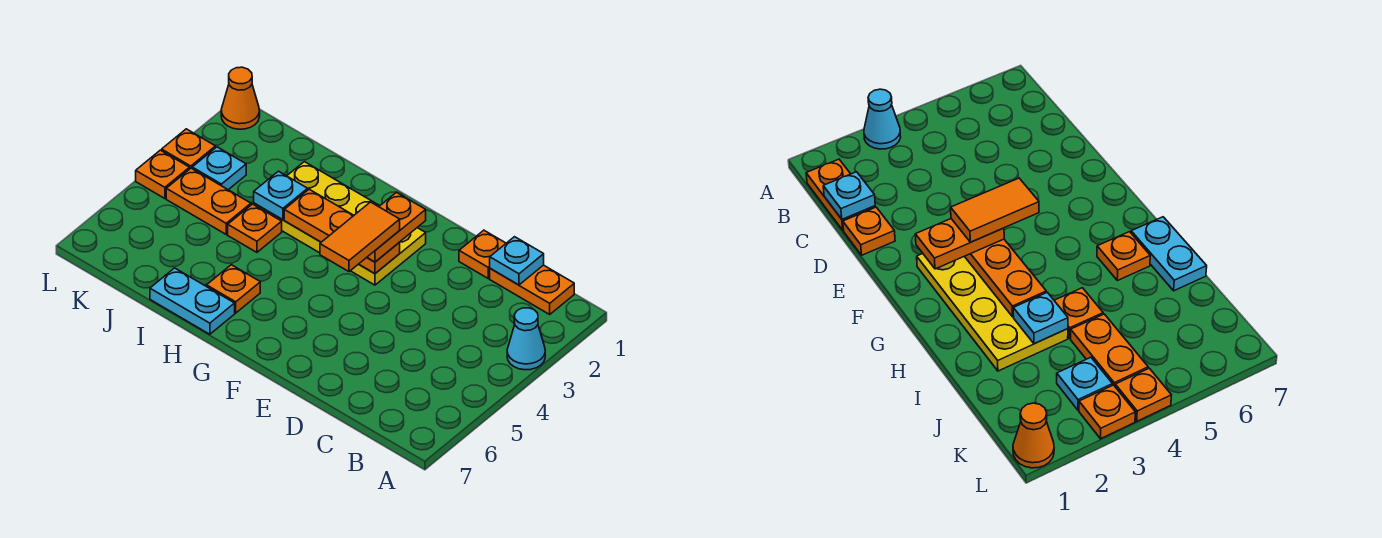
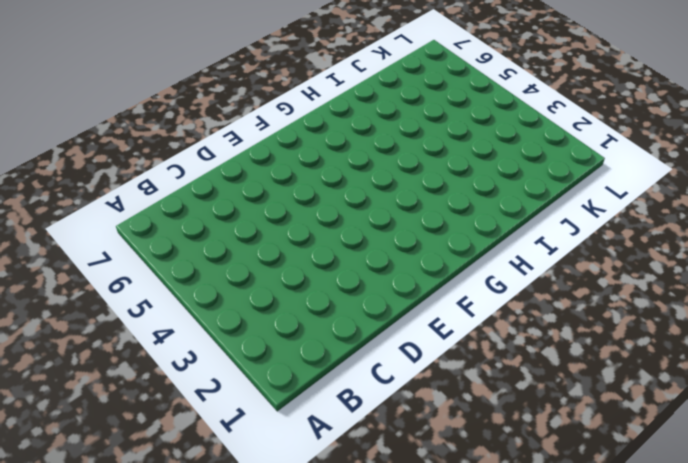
none -> cyan cone A3 level 1
none -> orange plate B1:C1 level 1
none -> orange plate D1 level 1

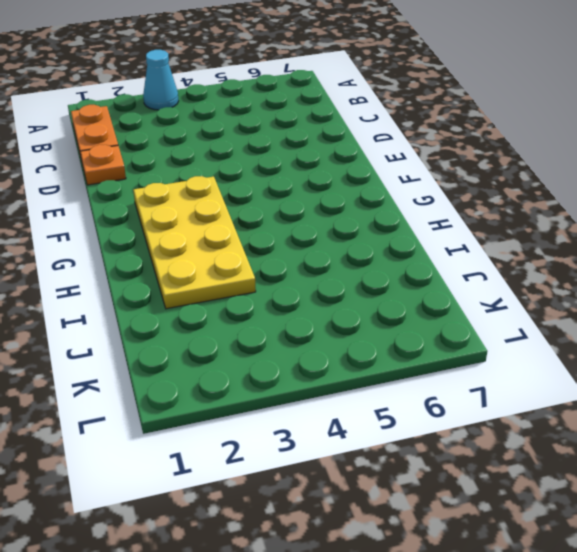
none -> orange plate H6 level 1
none -> cyan plate H7:I7 level 1
none -> orange plate I4 level 1

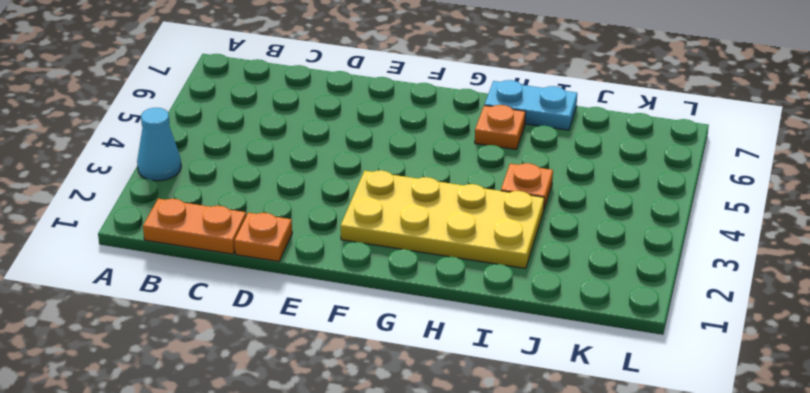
none -> orange plate J4:K4 level 1
none -> cyan plate K3 level 1
none -> orange cone L1 level 1

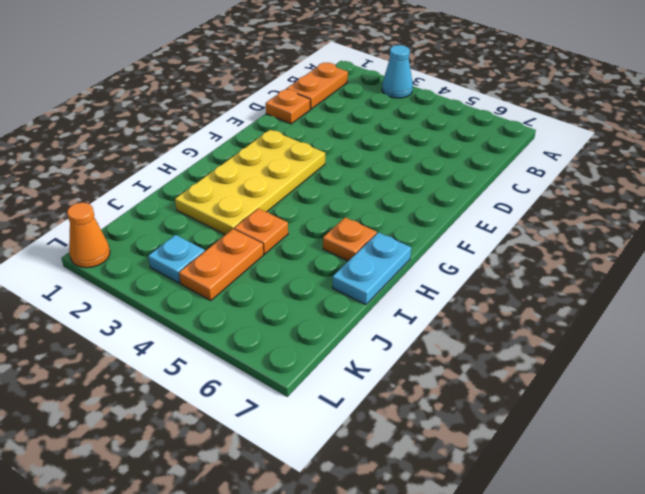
none -> orange plate L3 level 1
none -> orange plate L4 level 1
none -> cyan plate C1 level 2

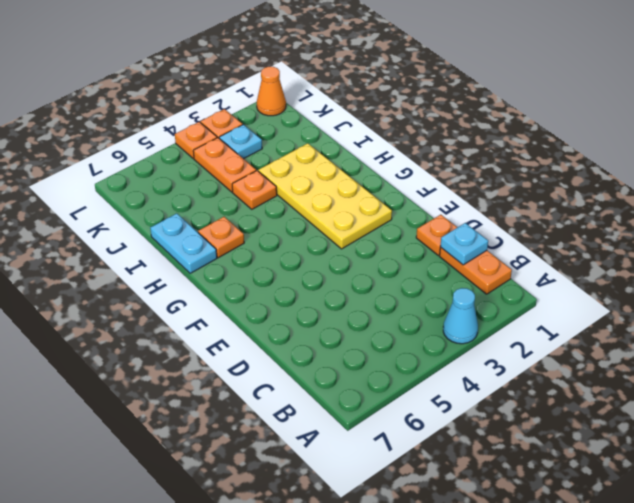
none -> orange plate F3:H3 level 2
none -> cyan plate I3 level 2
none -> orange plate F2:F3 level 3

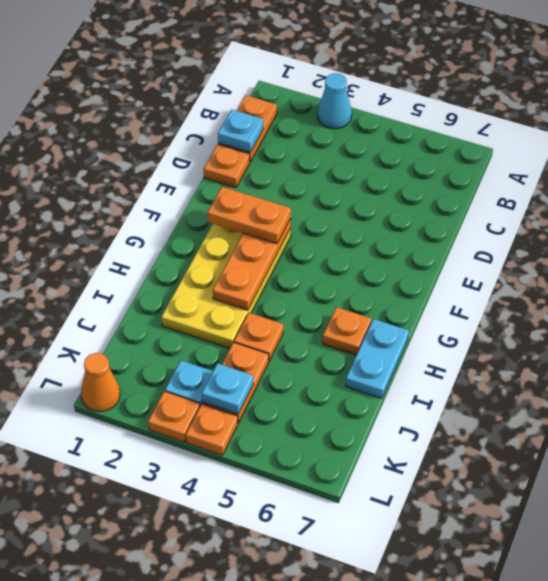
cyan plate K4 level 2 -> cyan plate I3 level 2
none -> orange tile F3:F4 level 4

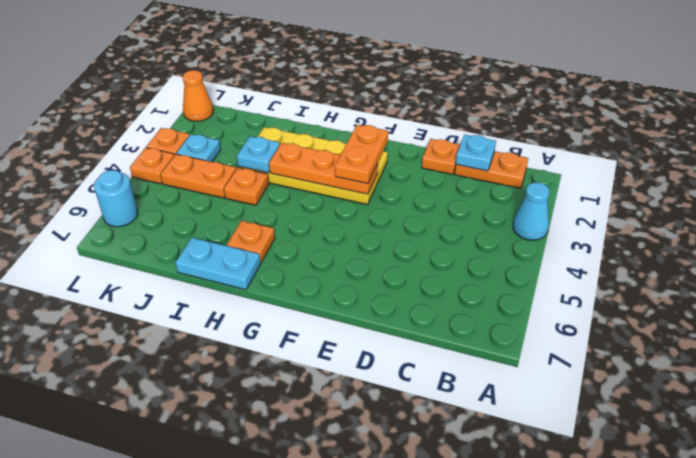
cyan round brick L6 level 1 -> none
none -> orange tile F3:F4 level 4

